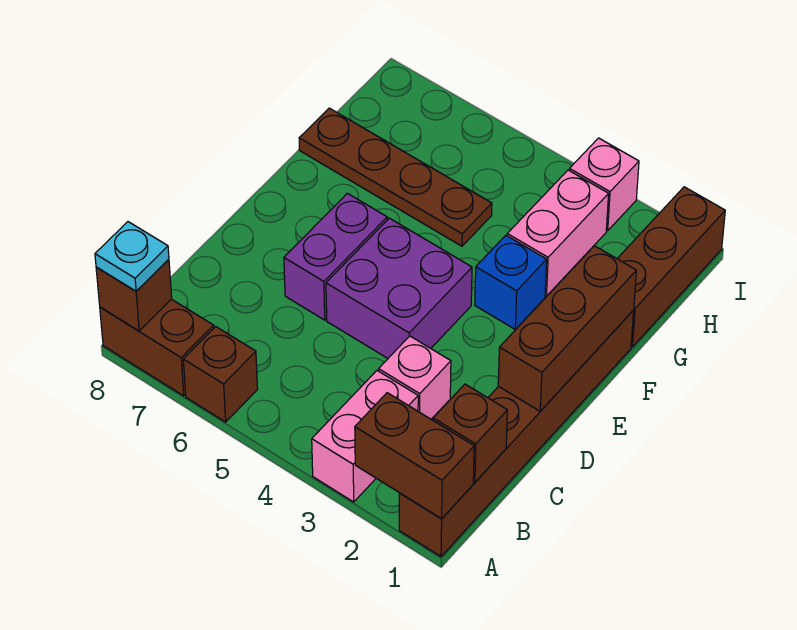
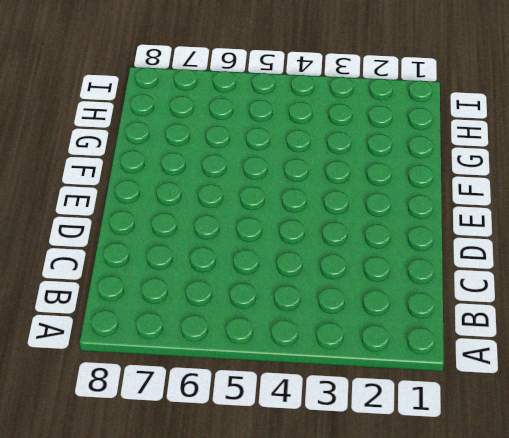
none -> brown brick A1:F1 level 1
none -> pink brick A3:B3 level 1
none -> brown brick A6 level 1

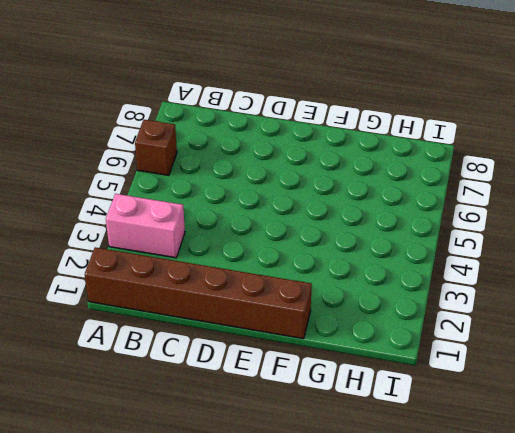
none -> brown brick A7:A8 level 1
none -> pink brick C3 level 1
none -> purple brick D4:E5 level 1

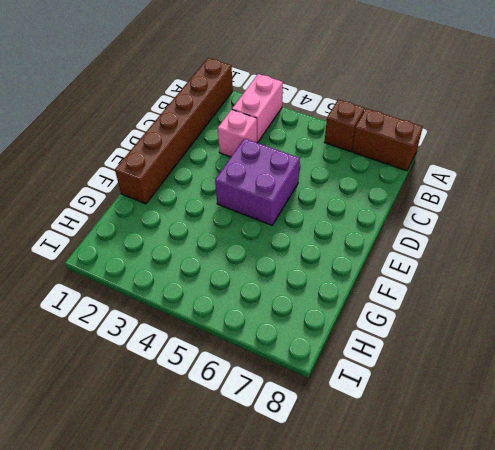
none -> purple brick D6:E6 level 1
none -> blue brick F3 level 1
none -> brown brick G1:I1 level 1

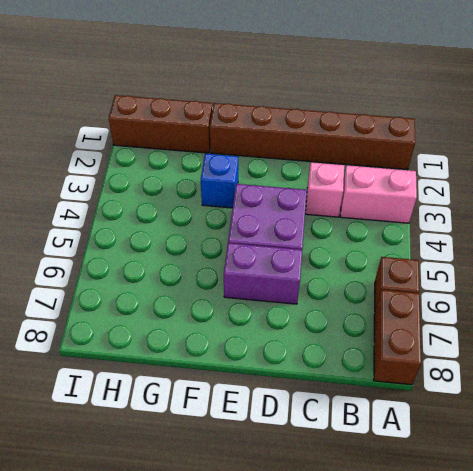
none -> pink brick G3:H3 level 1
none -> brown plate G5:G8 level 1
none -> pink brick I3 level 1

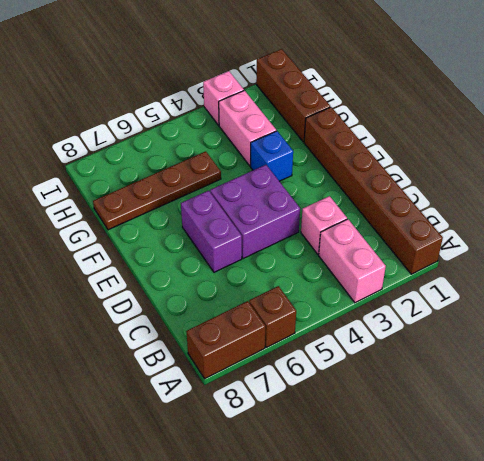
none -> brown brick A1:A2 level 2
none -> brown brick A8 level 2
none -> brown brick B1 level 2

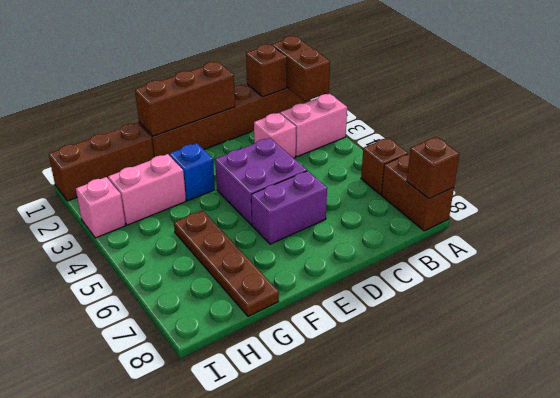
none -> cyan plate A8 level 3

